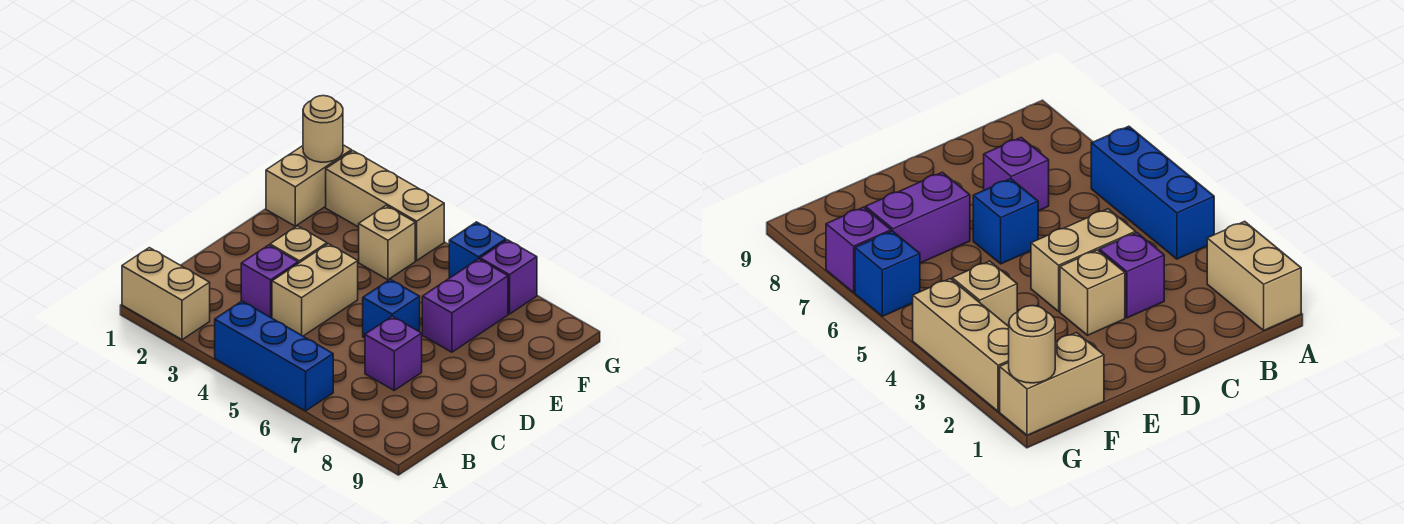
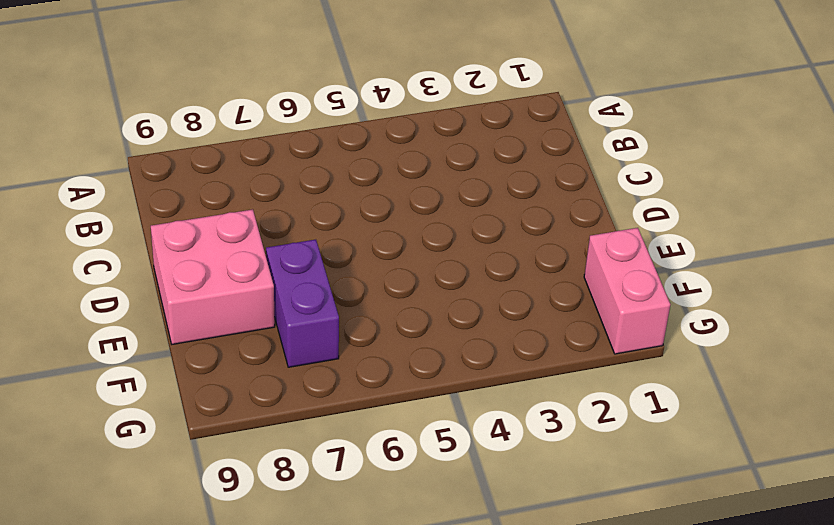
pink brick D8:E9 level 1 -> none
pink brick F1:G1 level 1 -> tan brick F1:G1 level 1
none -> tan brick A1:A2 level 1
none -> blue brick A4:A6 level 1
none -> purple brick C3 level 1

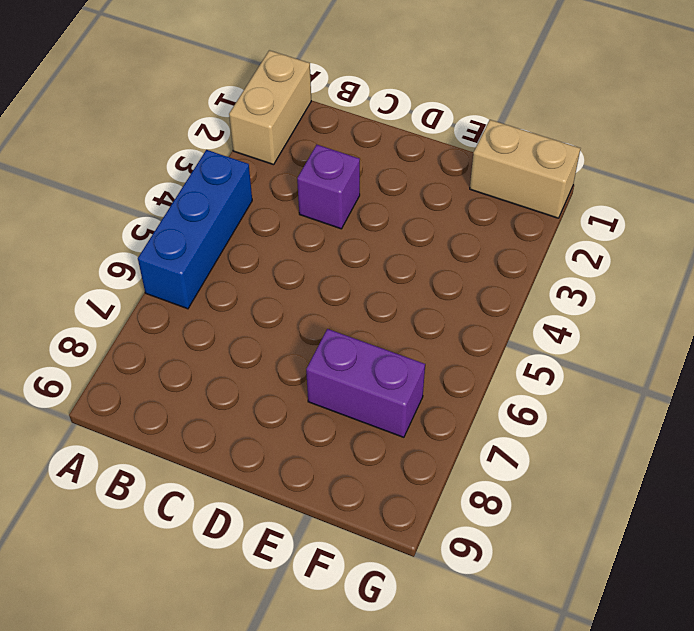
none -> tan brick C4:D4 level 1
none -> purple brick C7 level 1
none -> tan brick D3 level 1

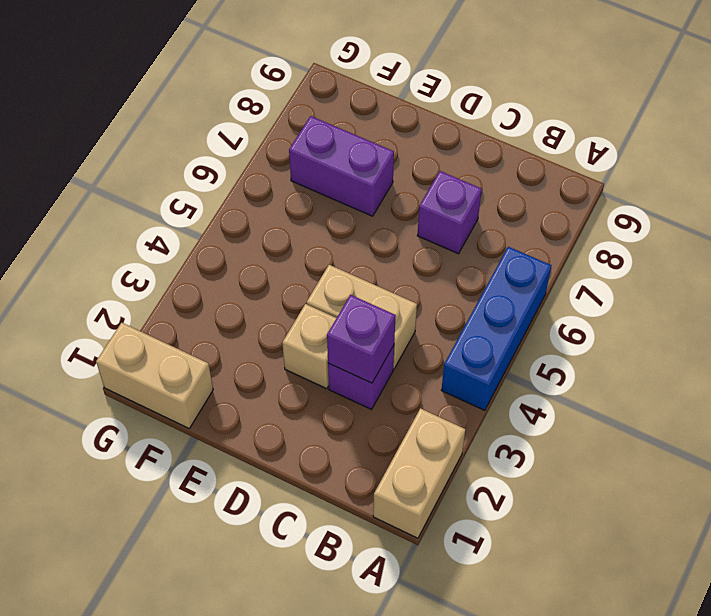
purple brick C3 level 2 -> purple brick G7 level 1
none -> blue brick D6 level 1
none -> tan brick F4 level 1
none -> tan brick G2:G4 level 1

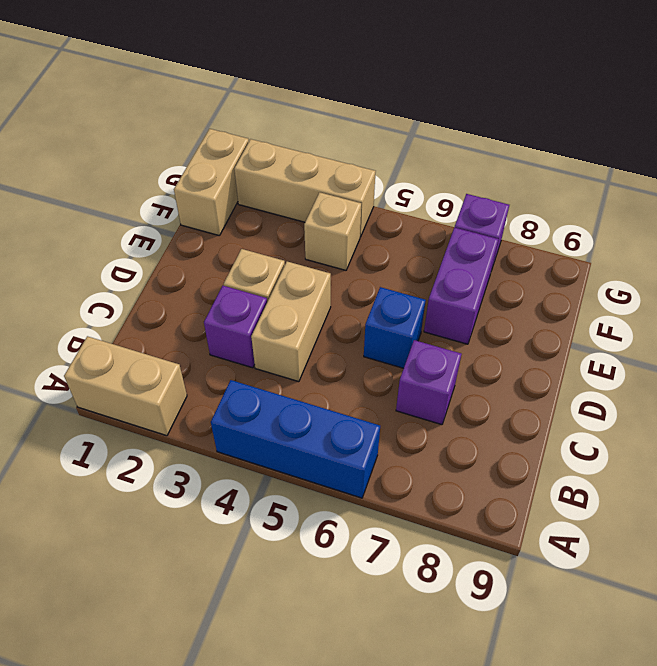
none -> blue brick G6 level 1
none -> tan round brick G1 level 2

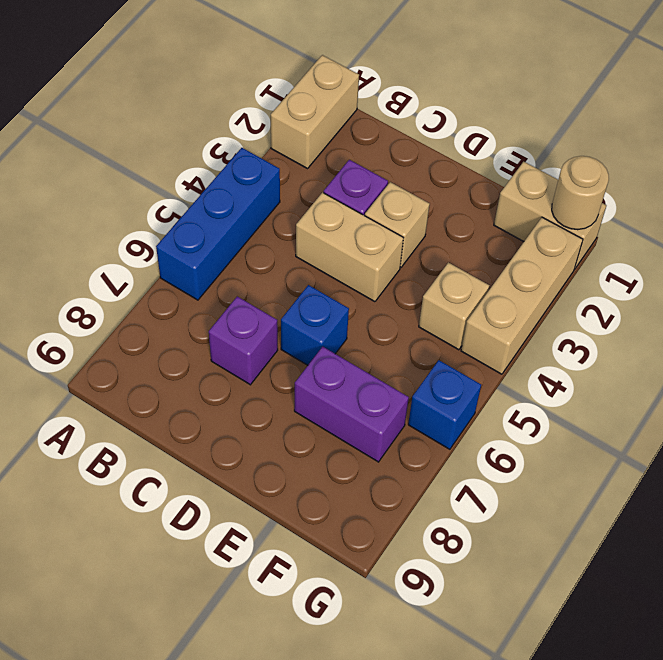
none -> purple brick G7 level 1

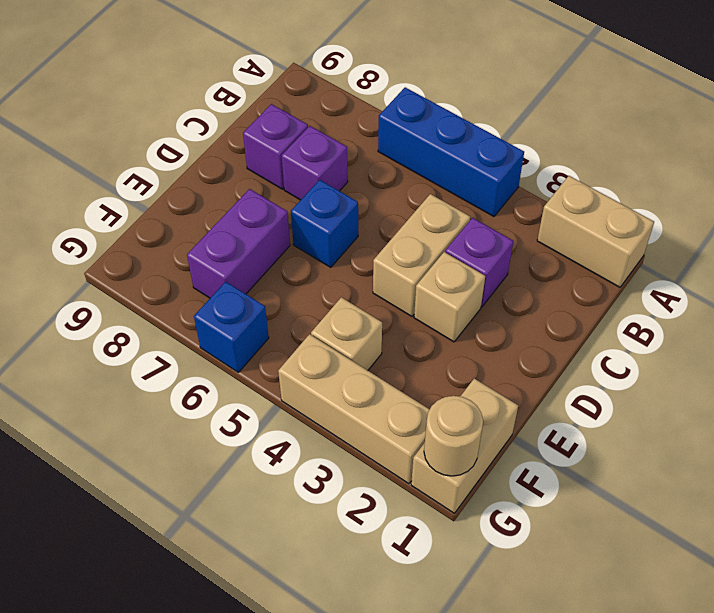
purple brick C8 level 1 -> purple brick G7 level 1

